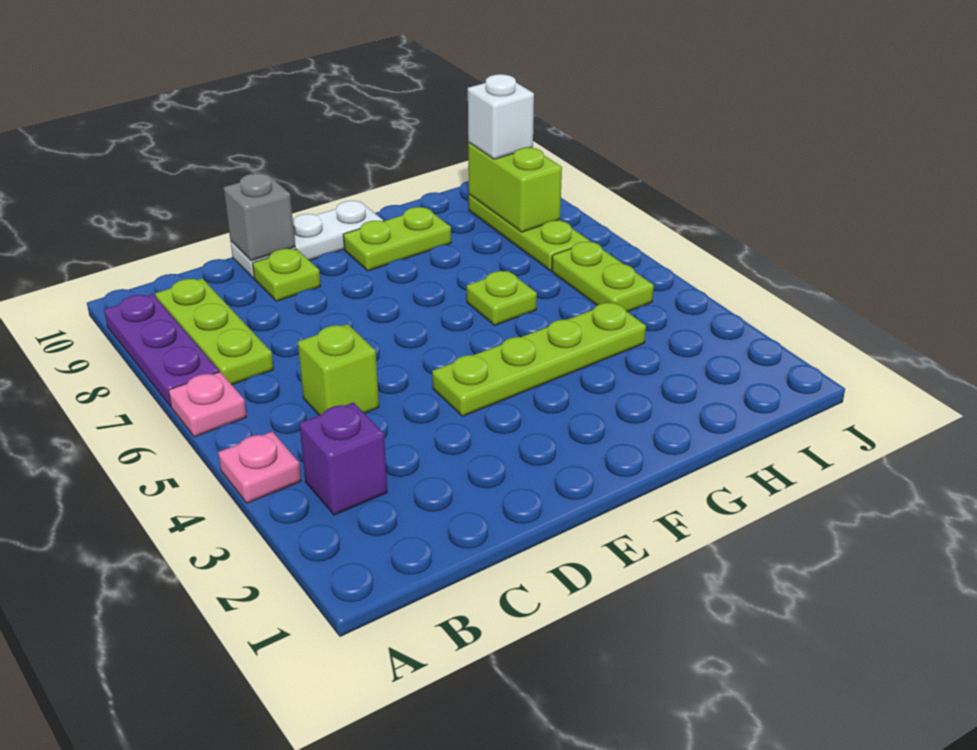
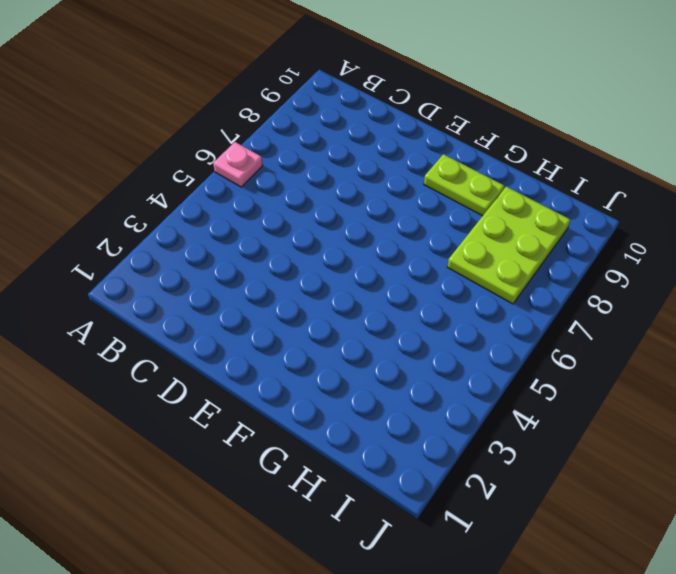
lime plate H7:I9 level 1 -> lime plate I7:I9 level 1
none -> pink plate A4 level 1
none -> purple plate A7:A9 level 1
none -> purple brick B3 level 1

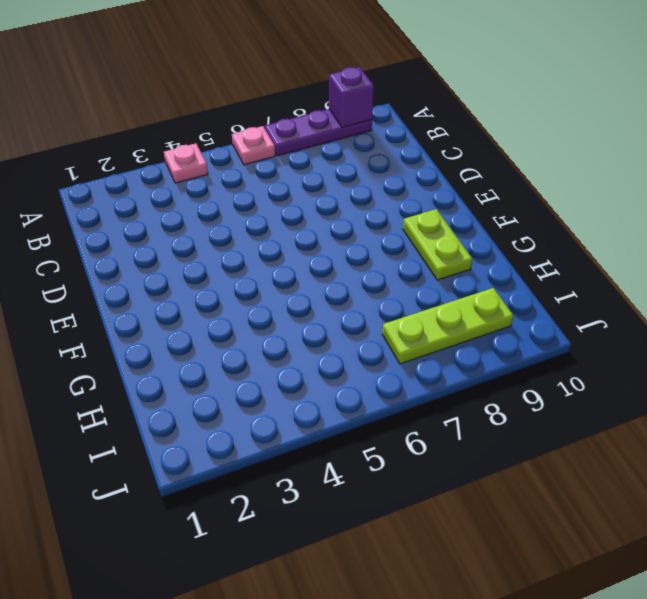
purple brick A9 level 2 -> purple brick B3 level 1
none -> lime plate B7:B9 level 1
none -> lime brick C5 level 1
none -> lime plate D9 level 1

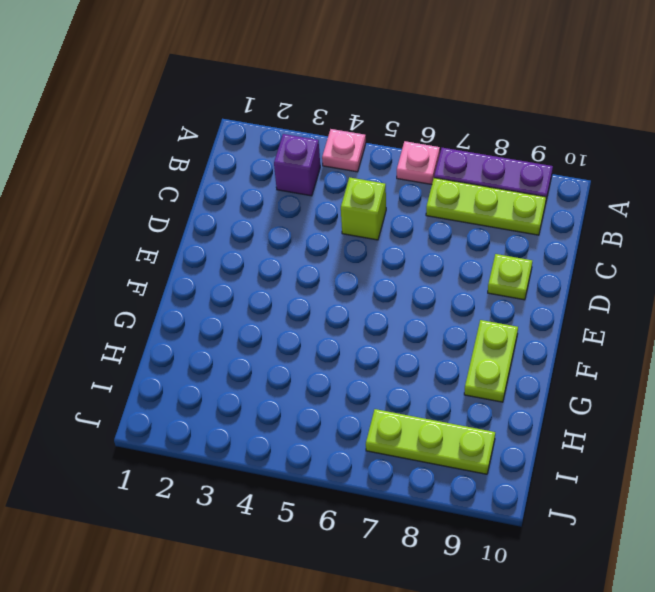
none -> white plate D10:F10 level 1
none -> lime plate E4:H4 level 1
none -> lime plate G6 level 1

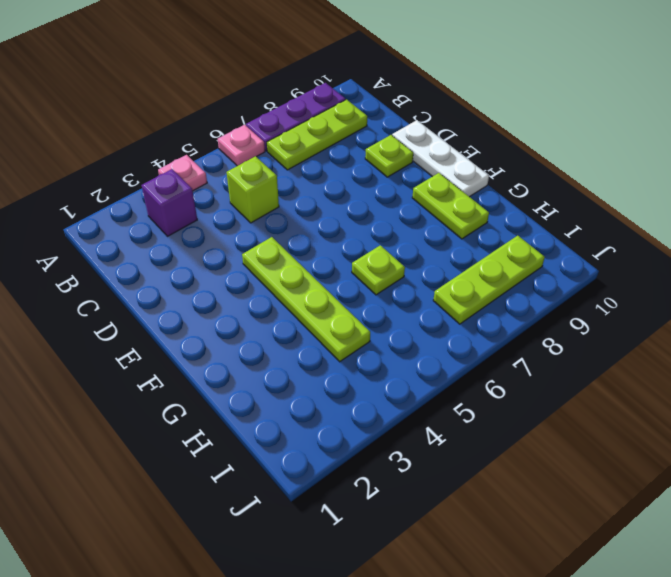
none -> lime plate I5:I6 level 1
none -> grey brick D10 level 2
none -> lime brick I8:I9 level 2

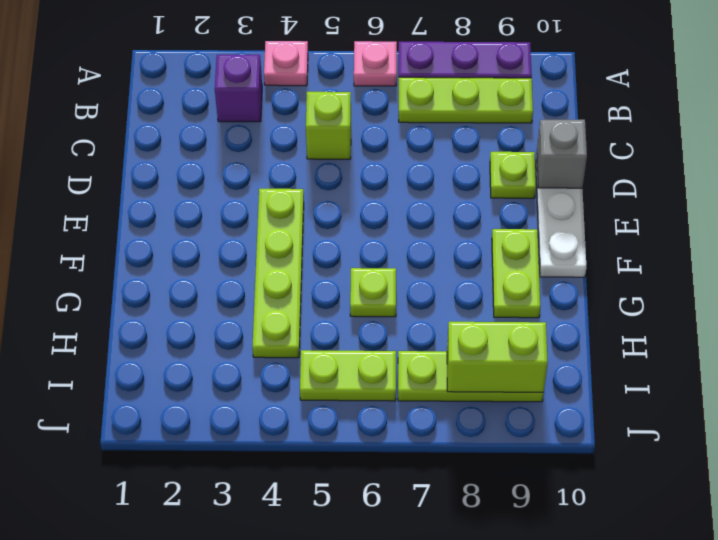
none -> white brick I9 level 3

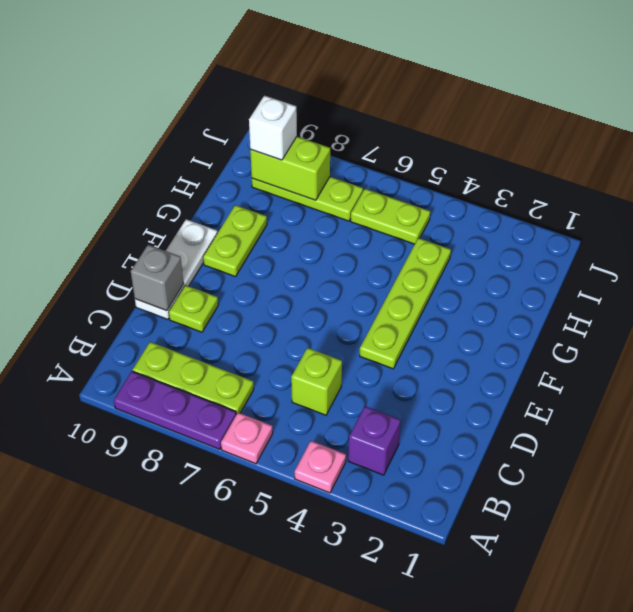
none -> lime plate G6 level 1

